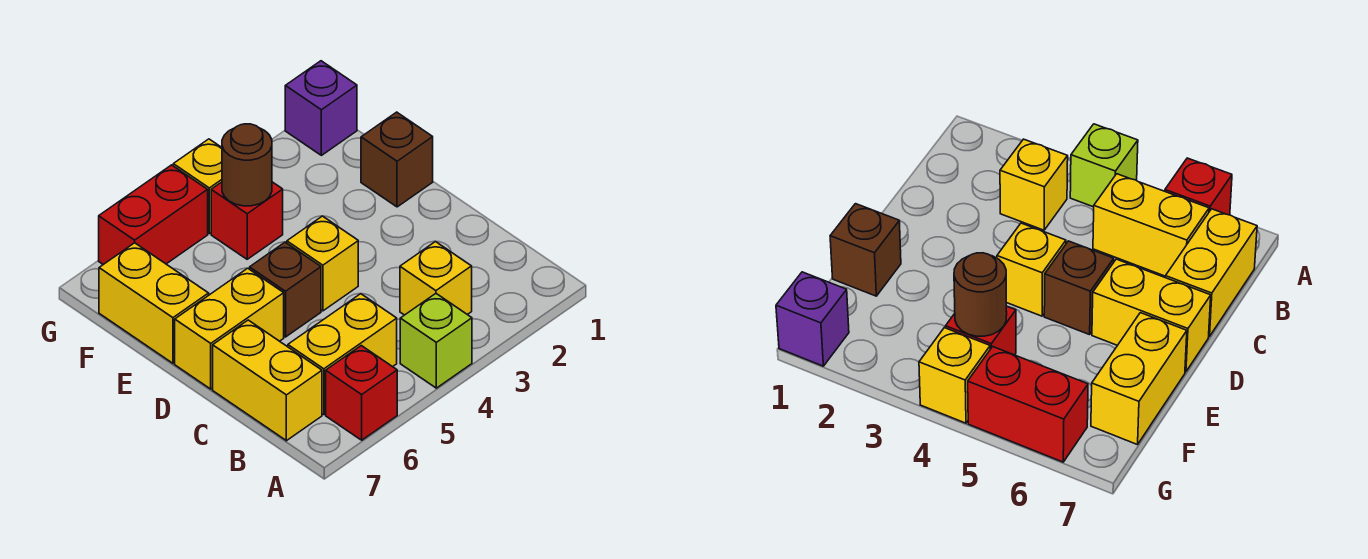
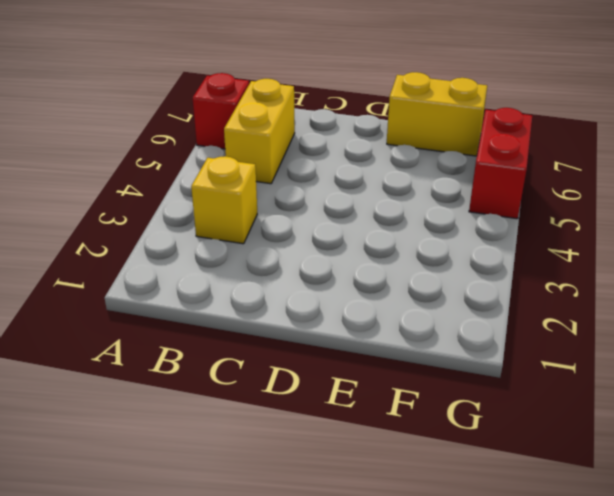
none -> lime brick A4 level 1
none -> yellow brick B7:C7 level 1
none -> yellow brick D4 level 1

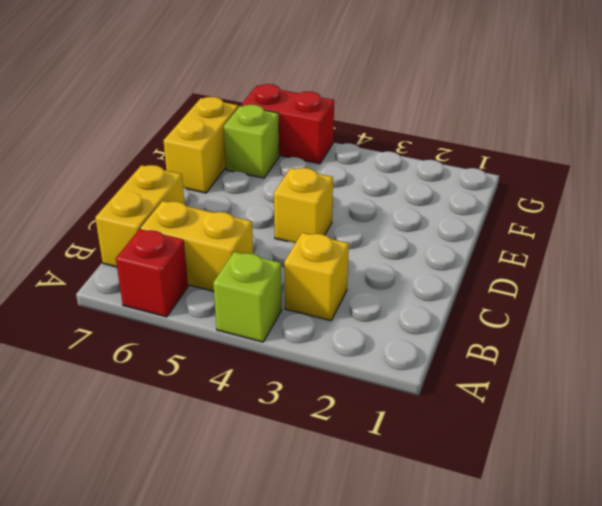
lime brick F6 level 1 -> none
none -> brown brick D5 level 1
none -> yellow brick D6:D7 level 1
none -> brown brick E1 level 1

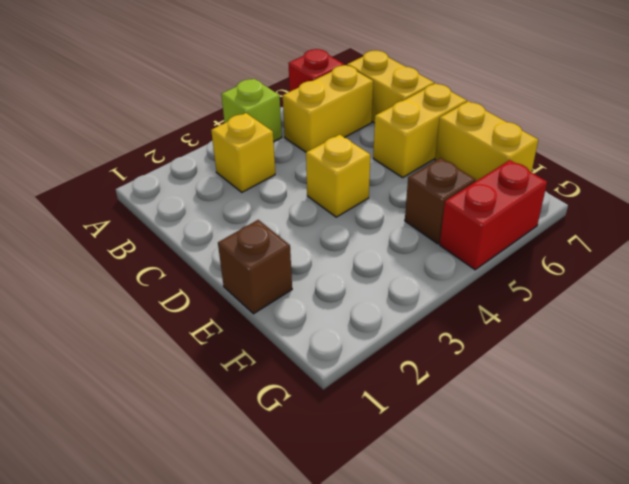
brown brick F5 level 1 -> brown brick D5 level 1
none -> red brick F4 level 1
none -> purple brick G1 level 1
none -> yellow brick G4 level 1

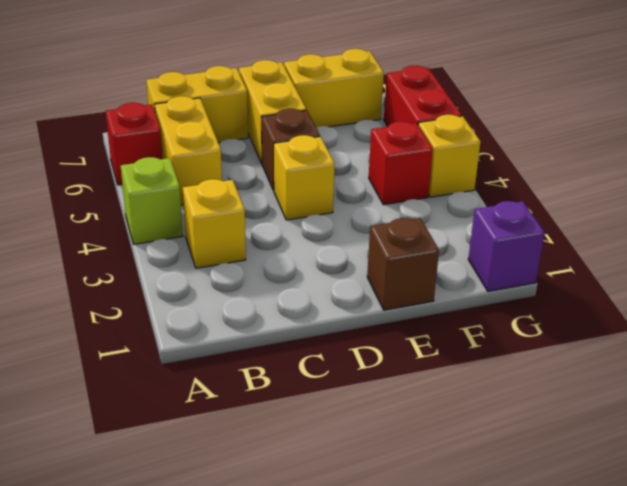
none -> brown round brick F4 level 2

